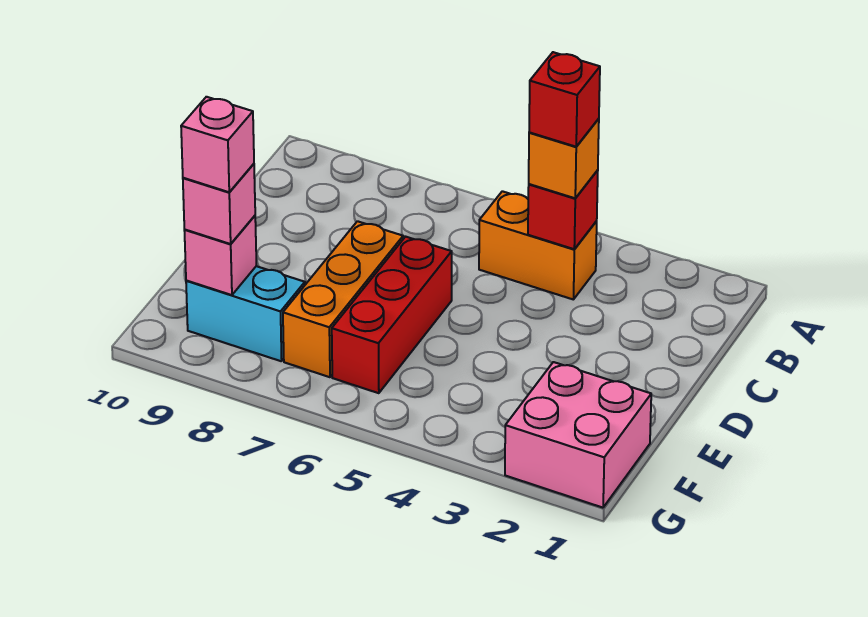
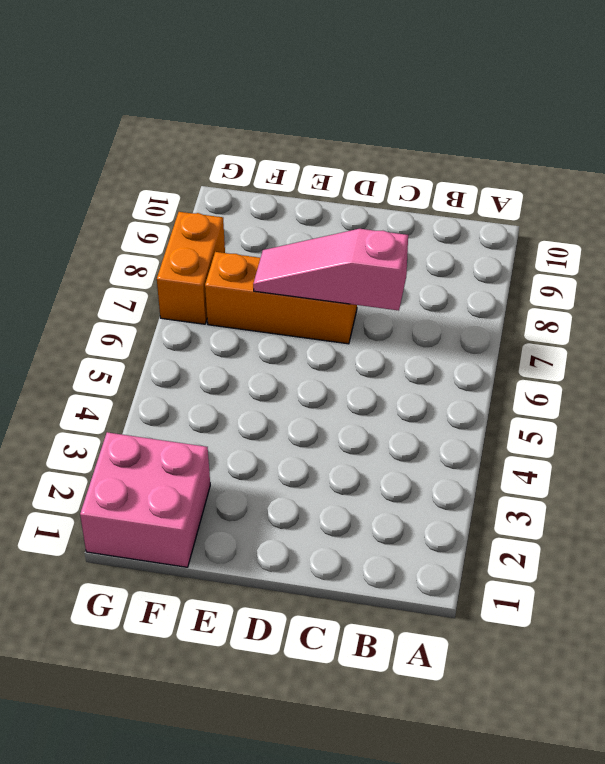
pink slope C7:E7 level 2 top C -> none
orange brick G7:G8 level 1 -> orange brick B4:B5 level 1
none -> red brick D6:F6 level 1
none -> cyan brick F8:F9 level 1

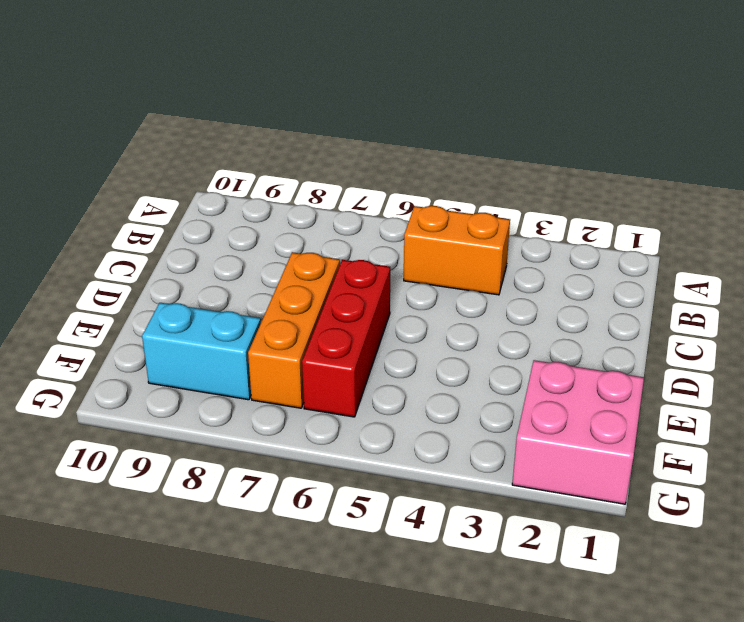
none -> red brick B4 level 2
none -> pink brick F9 level 2

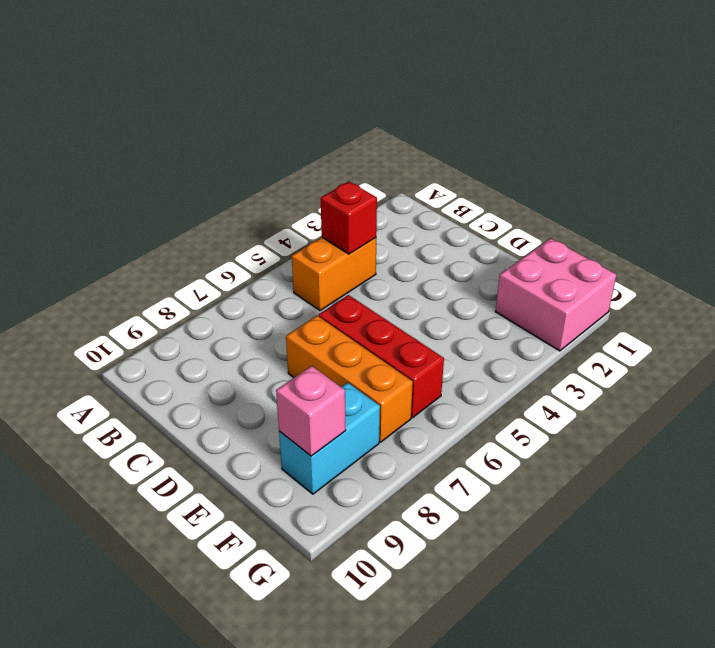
none -> orange brick B4 level 3
none -> pink brick F9 level 3

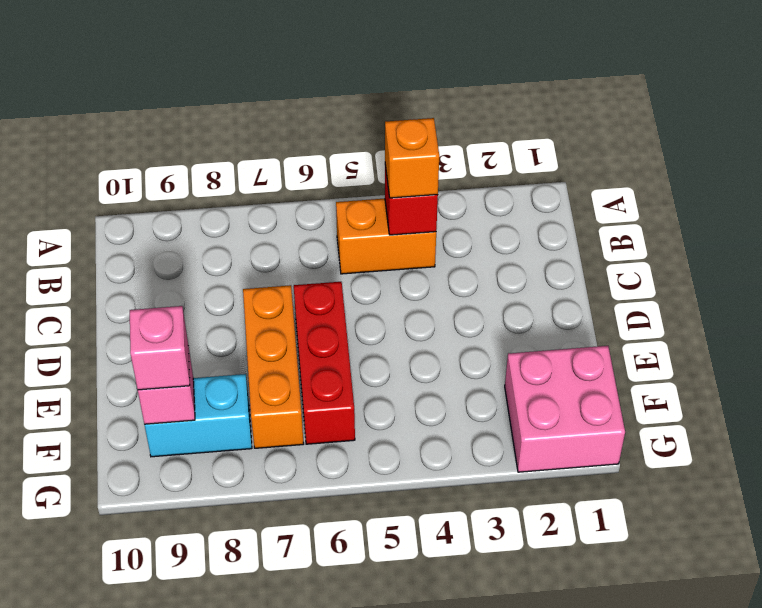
none -> red brick B4 level 4
none -> pink brick F9 level 4

